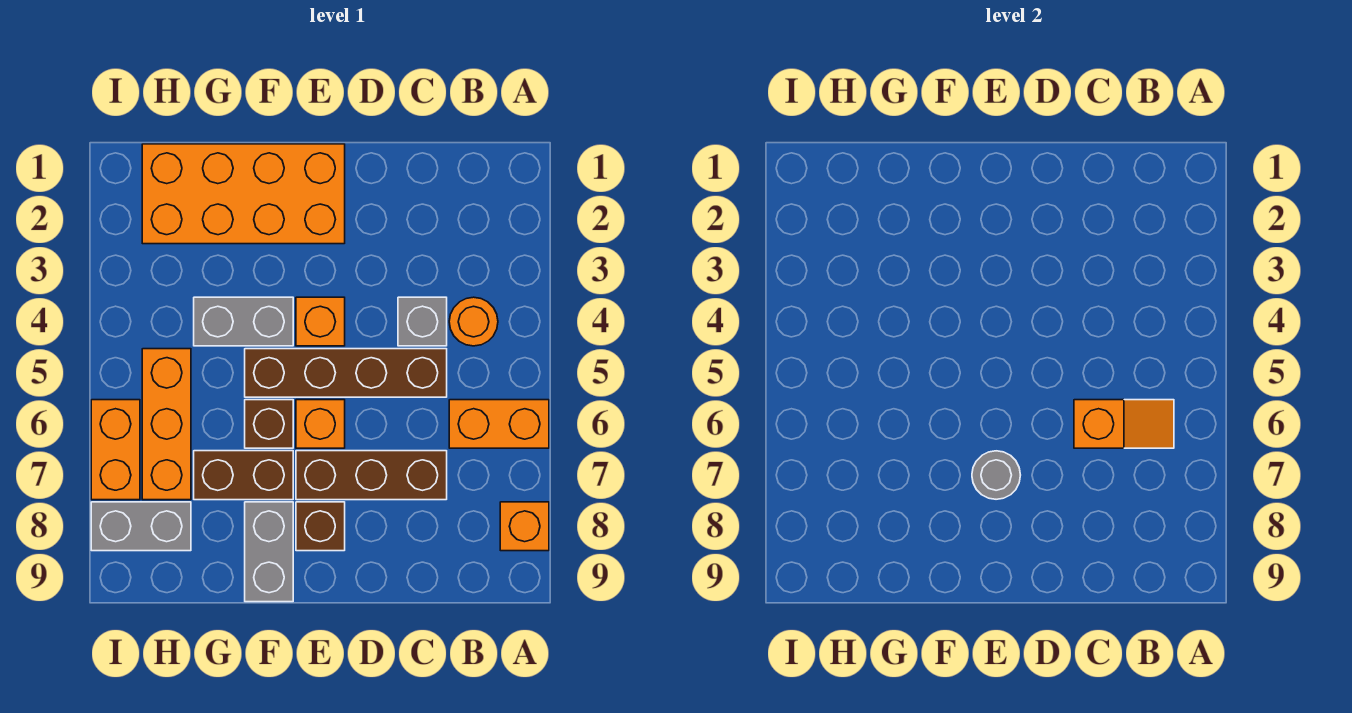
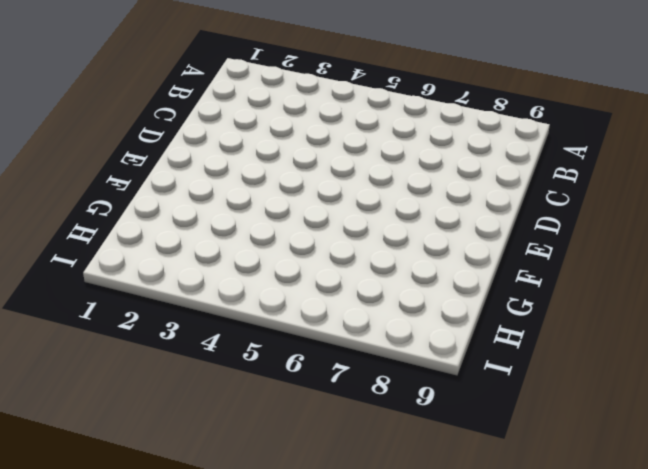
none -> orange brick A6:B6 level 1
none -> orange brick A8 level 1
none -> orange round brick B4 level 1

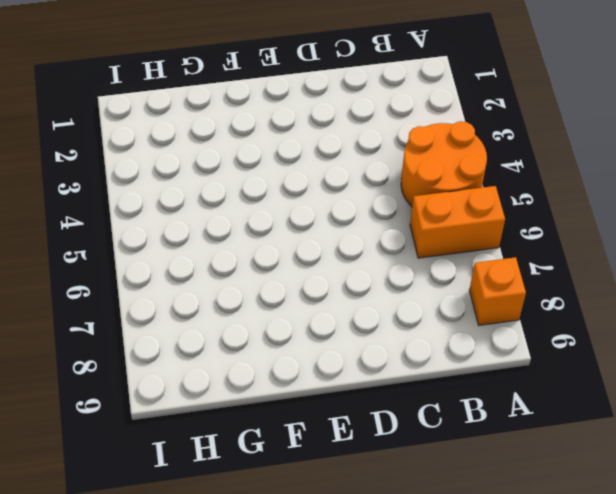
orange round brick A4:B5 level 1 -> orange round brick B4 level 1
none -> grey brick C4 level 1
none -> brown brick C5:F5 level 1
none -> brown brick C7:E7 level 1

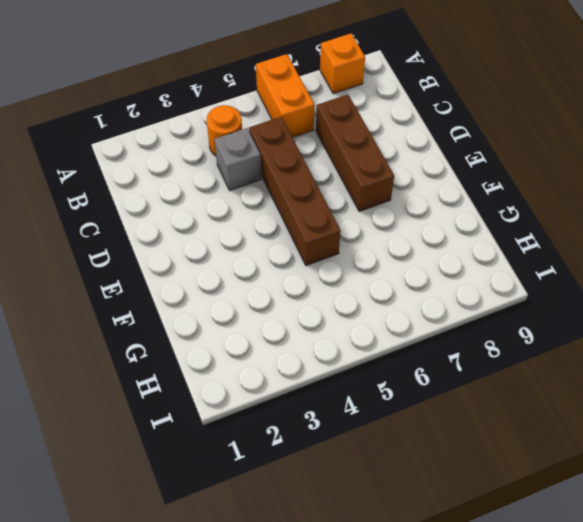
none -> orange brick E1:H2 level 1
none -> orange brick E4 level 1
none -> orange brick E6 level 1

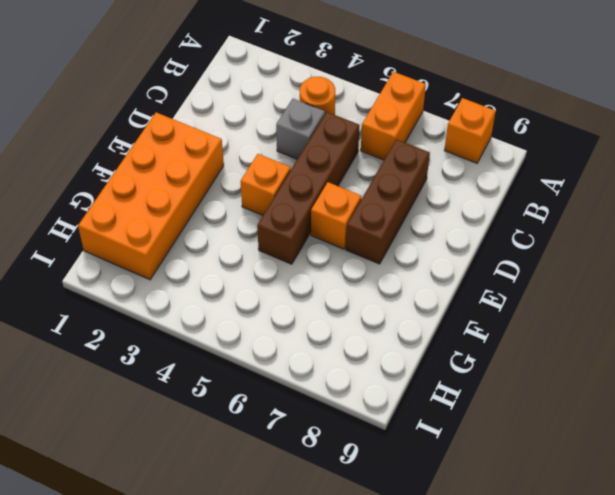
none -> brown brick E8 level 1
none -> grey brick F4:G4 level 1
none -> brown brick F6 level 1

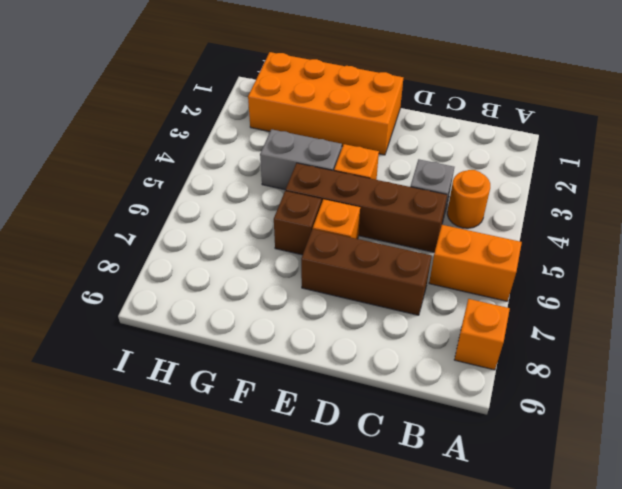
none -> brown brick E8 level 1
none -> brown brick F7:G7 level 1
none -> grey brick F8:F9 level 1

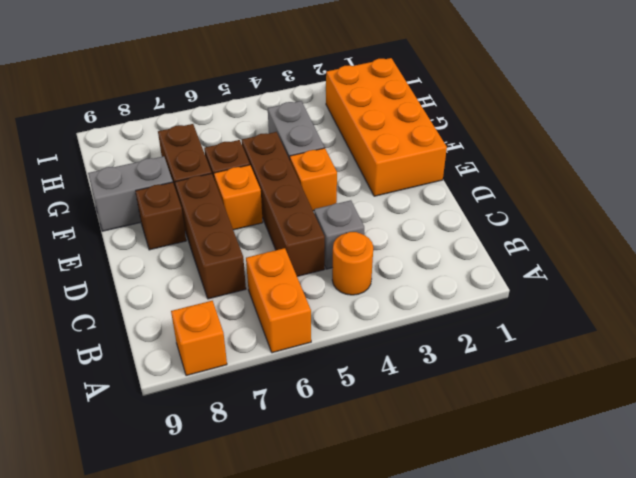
none -> orange brick H5:H7 level 1
none -> grey brick H8:I8 level 1
none -> orange brick I6:I7 level 1

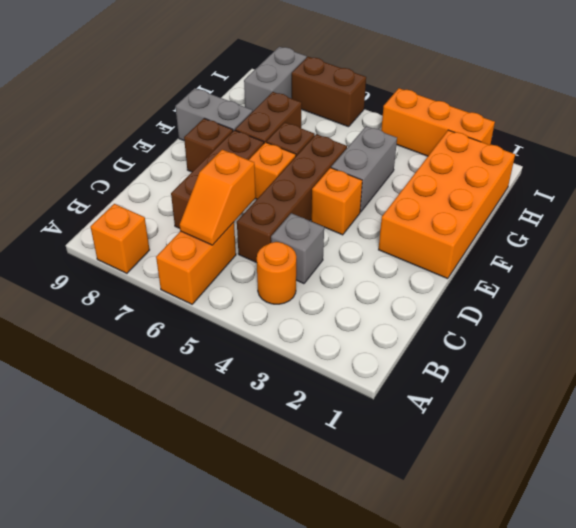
orange brick I2:I4 level 1 -> orange brick H5:H7 level 1
brown brick I6:I7 level 1 -> orange brick I6:I7 level 1
none -> grey round brick E7 level 2

